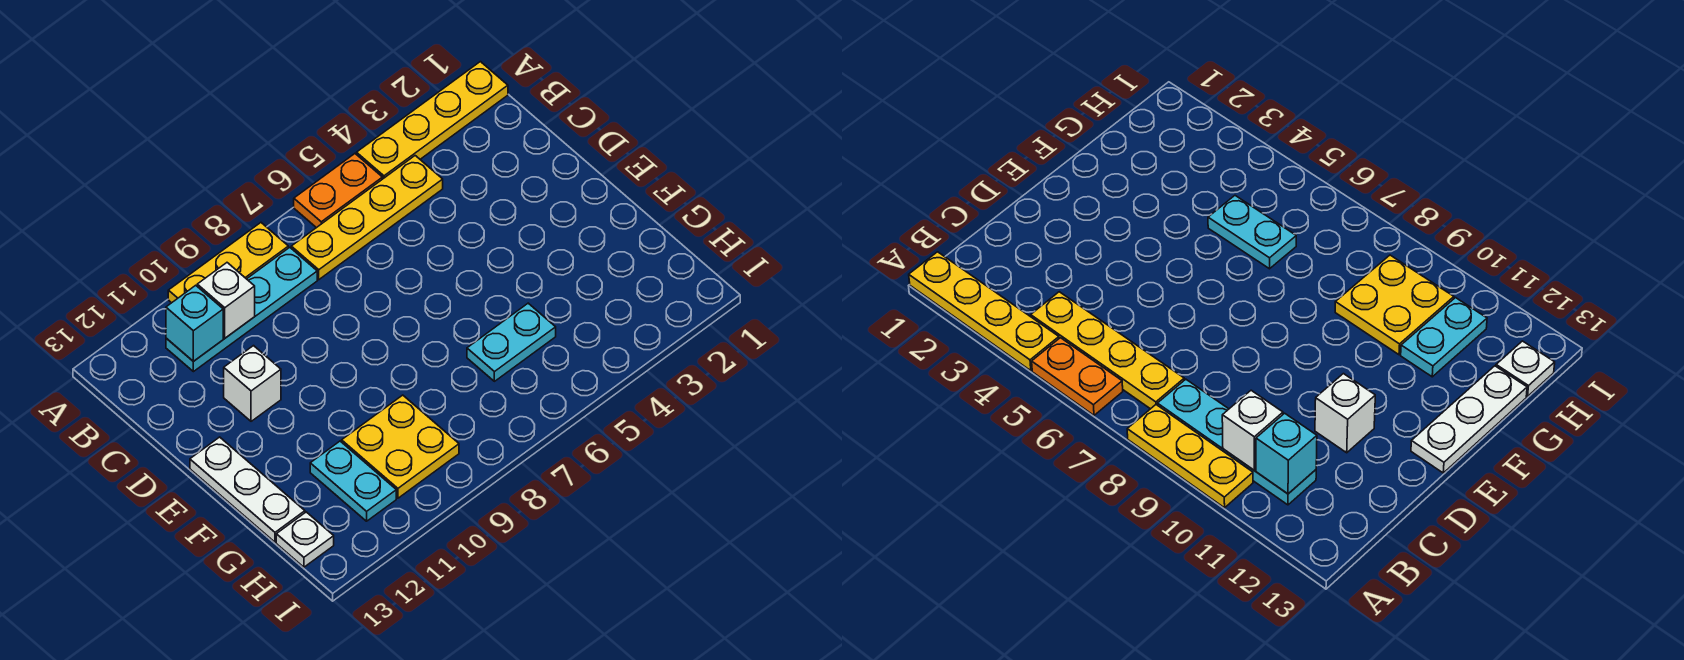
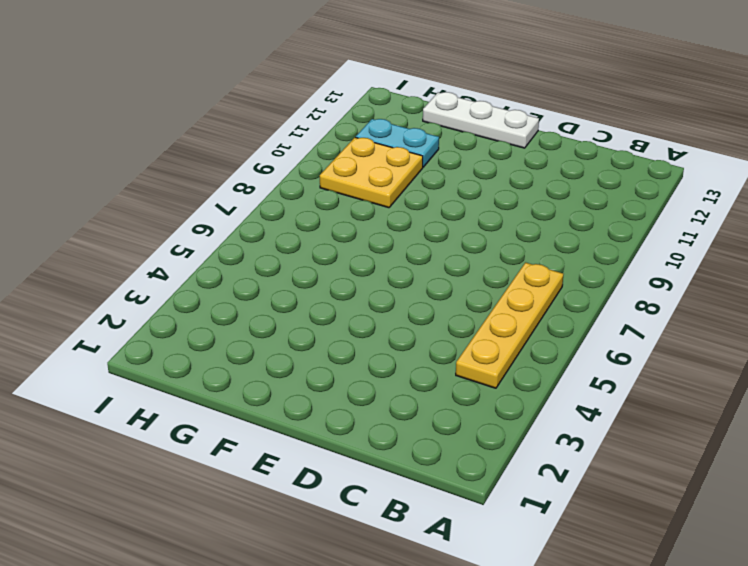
none -> yellow plate A1:A4 level 1
none -> orange plate A5:A6 level 1
none -> yellow plate A8:A10 level 1

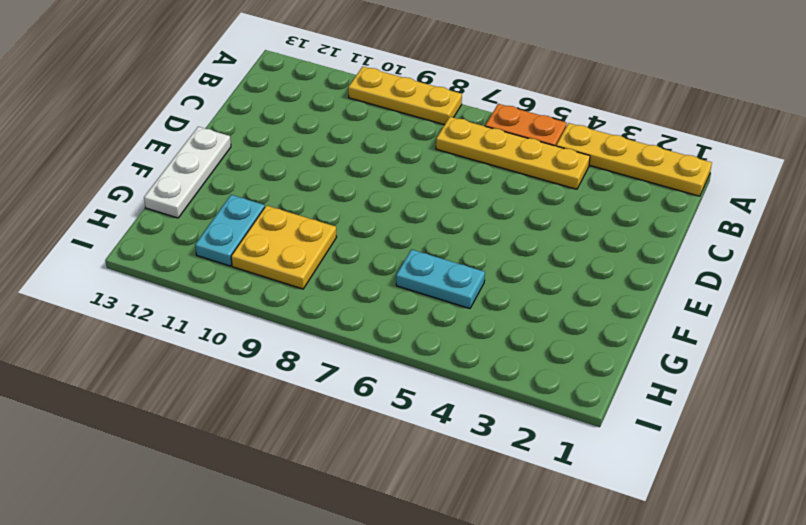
none -> cyan plate B8:B11 level 1
none -> white brick D11 level 1
none -> white plate H13 level 1

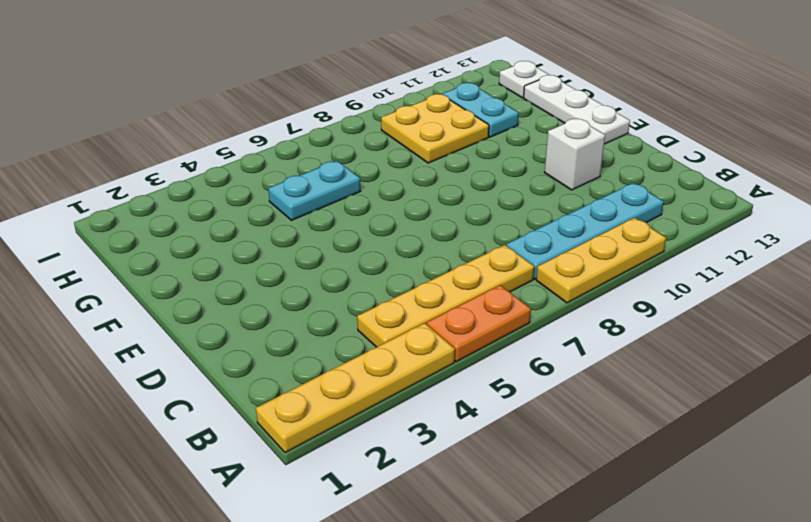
none -> white brick B10 level 2
none -> cyan brick B11 level 2

